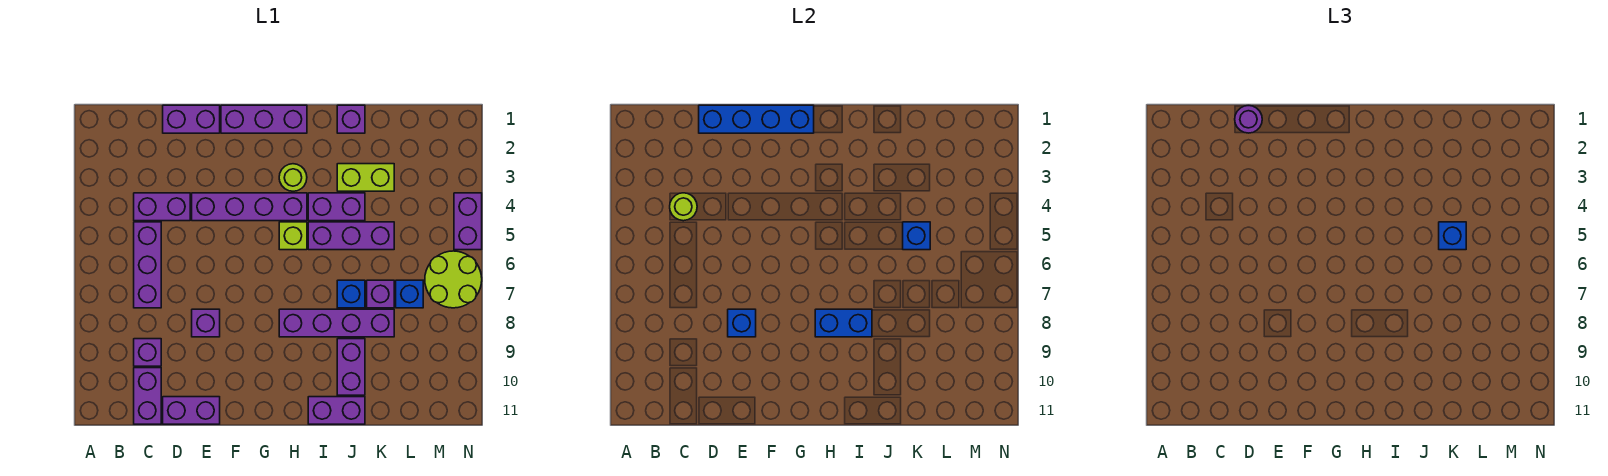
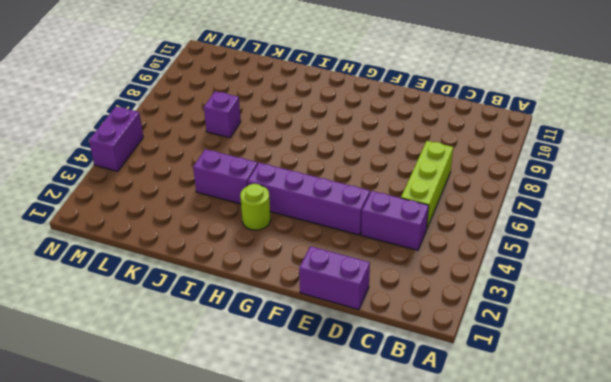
lime brick C5:C7 level 1 -> purple brick C5:C7 level 1
none -> purple brick C9 level 1
none -> purple brick C10:C11 level 1
none -> purple brick D11:E11 level 1
none -> purple brick E8 level 1

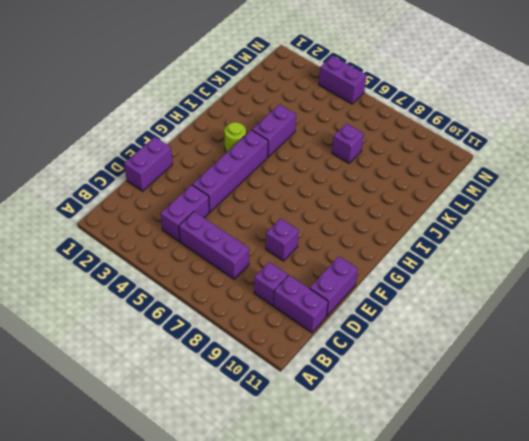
none -> purple brick F1:H1 level 1
none -> lime brick H5 level 1
none -> purple brick H8:K8 level 1
none -> purple brick I5:K5 level 1

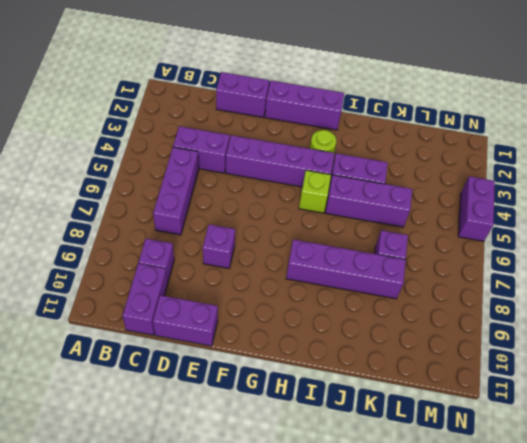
none -> purple brick I11:J11 level 1
none -> purple brick J1 level 1
none -> lime brick J3:K3 level 1
none -> blue brick J7 level 1

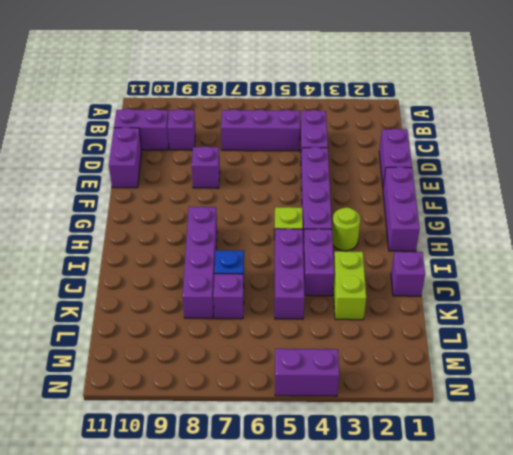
none -> purple brick I11:J11 level 1
none -> purple brick J9:J10 level 1
none -> blue brick L7 level 1
none -> lime round brick M6:N7 level 1

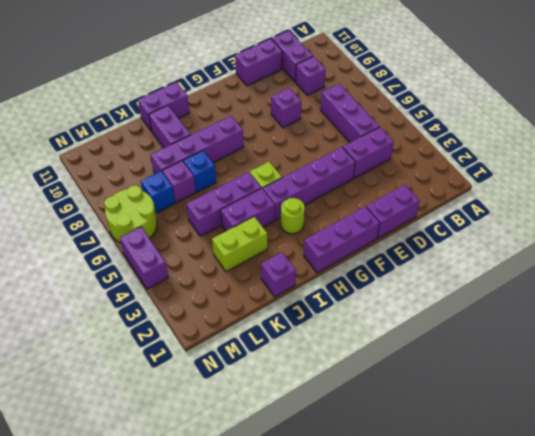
none -> lime round brick C4 level 2
none -> blue brick D1:G1 level 2
none -> blue brick E8 level 2
none -> blue brick H8:I8 level 2

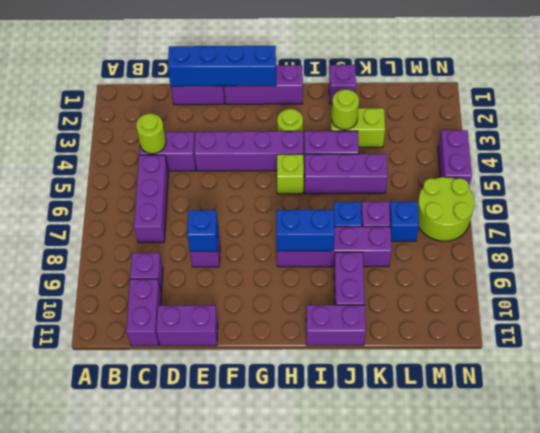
lime round brick J3 level 2 -> none
none -> blue brick K5 level 2
none -> purple round brick D1 level 3
none -> blue brick K5 level 3

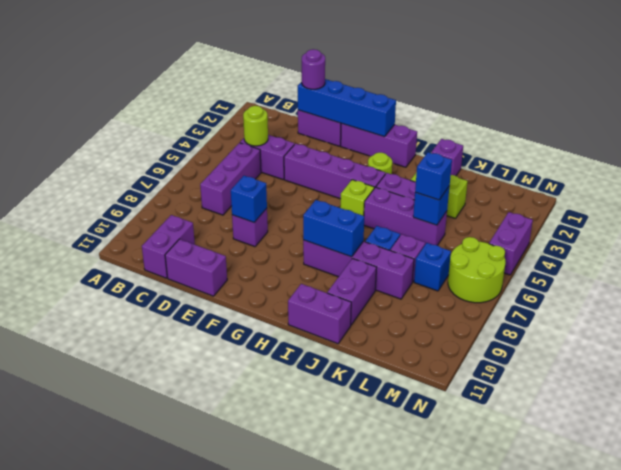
none -> purple brick C9 level 1

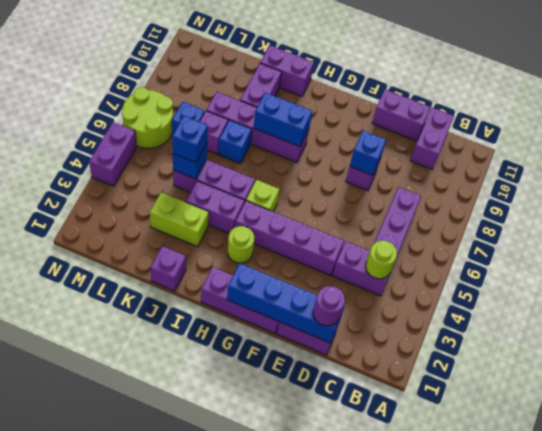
none -> purple brick C9 level 1

